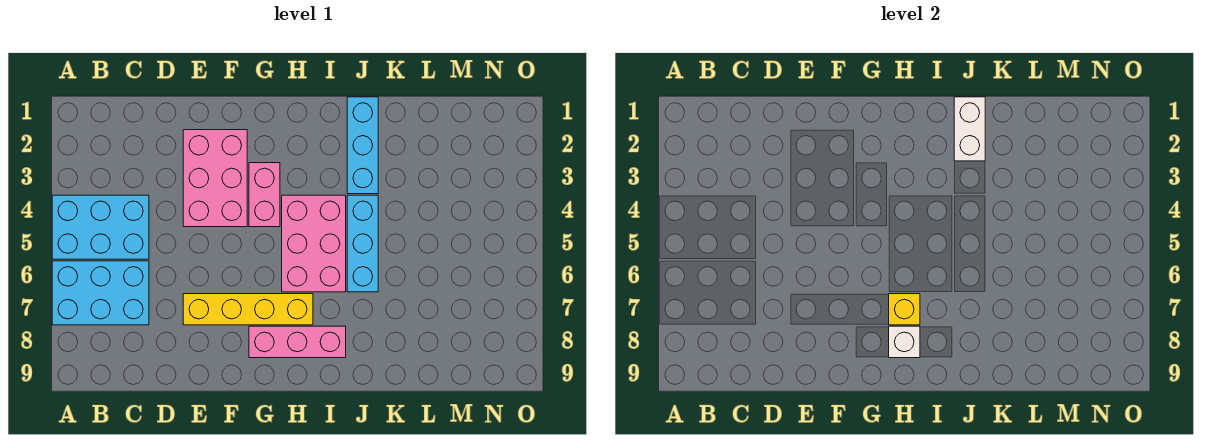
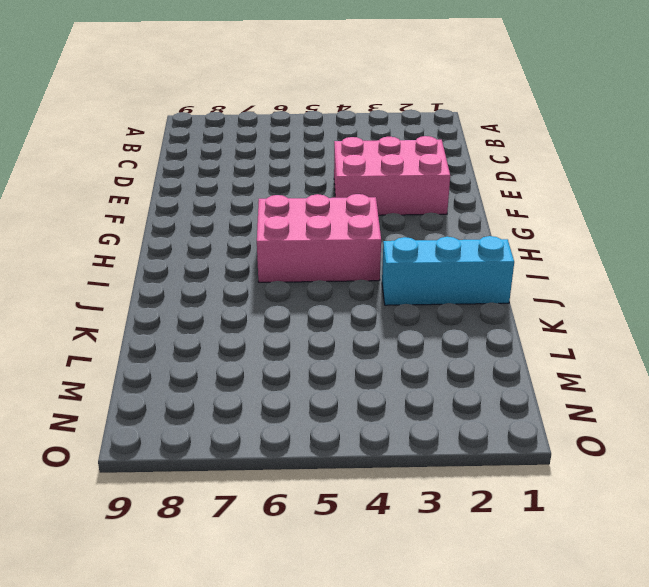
none -> cyan brick A4:C5 level 1
none -> cyan brick A6:C7 level 1
none -> yellow brick E7:H7 level 1

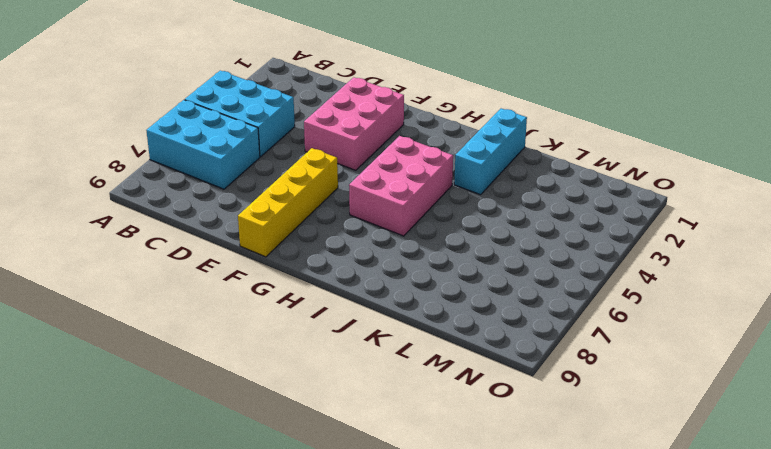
yellow brick F6:F9 level 1 -> yellow brick E7:H7 level 1
none -> pink brick G3:G4 level 1
none -> pink brick G8:I8 level 1
none -> cyan brick J4:J6 level 1

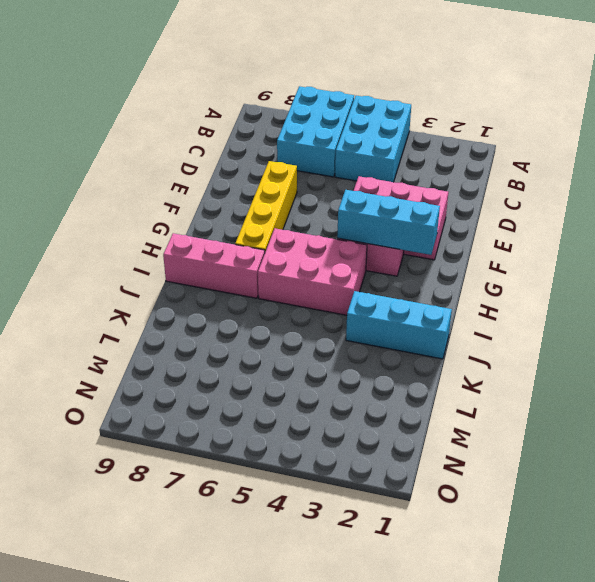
cyan brick G2:G4 level 2 -> cyan brick J4:J6 level 1
pink brick I7:I9 level 1 -> pink brick G8:I8 level 1
none -> yellow brick H7 level 2
none -> white brick H8 level 2
none -> white brick J1:J2 level 2

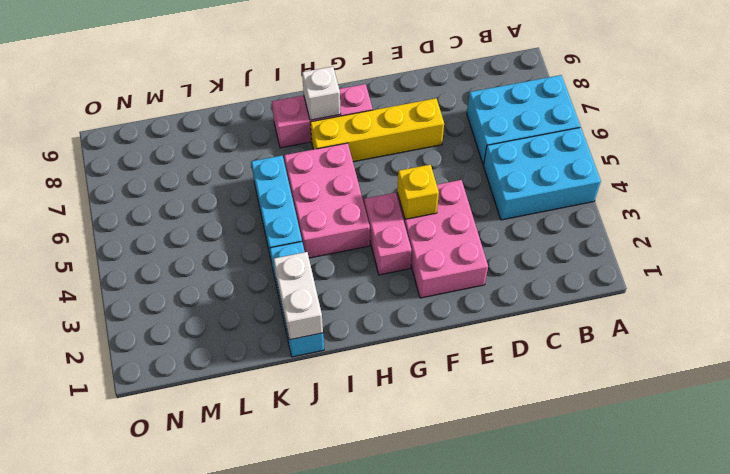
yellow brick F4 level 2 -> yellow brick H7 level 2

